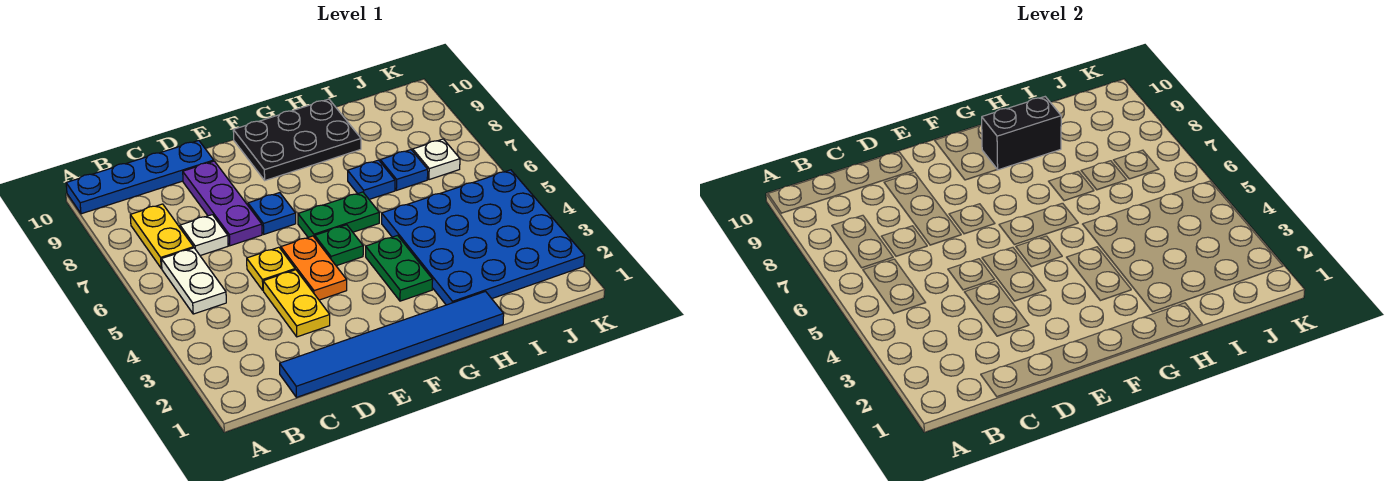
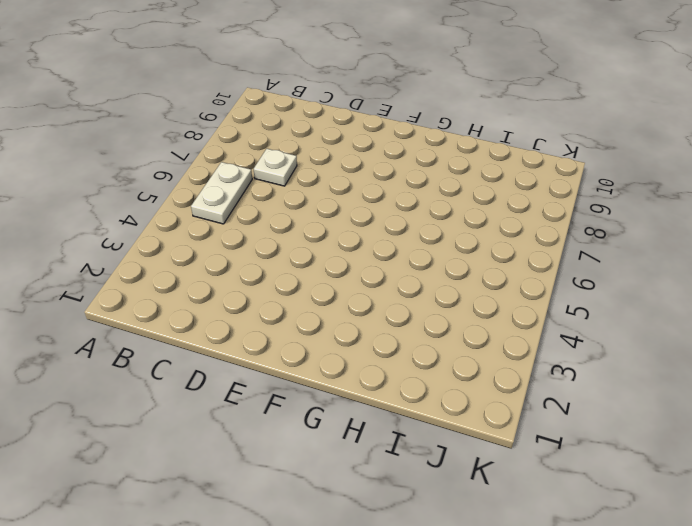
none -> blue plate A10:D10 level 1
none -> yellow plate B7:B8 level 1
none -> blue tile C1:H1 level 1

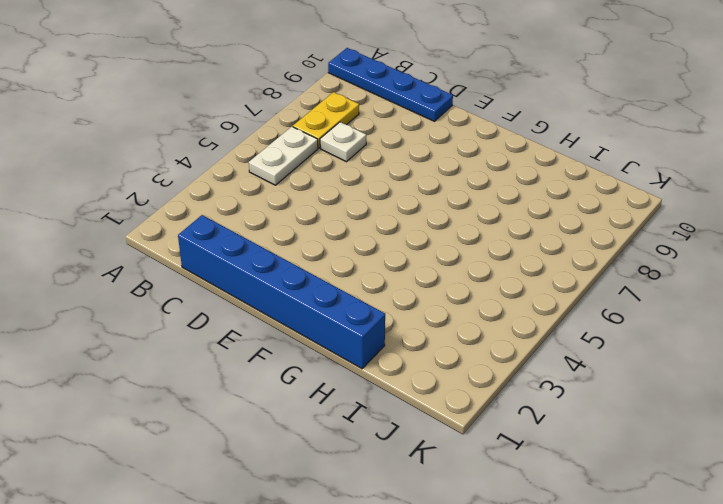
blue brick C1:H1 level 1 -> blue tile C1:H1 level 1
none -> yellow plate D3:D4 level 1
none -> yellow plate D5 level 1
none -> purple plate D7:D9 level 1

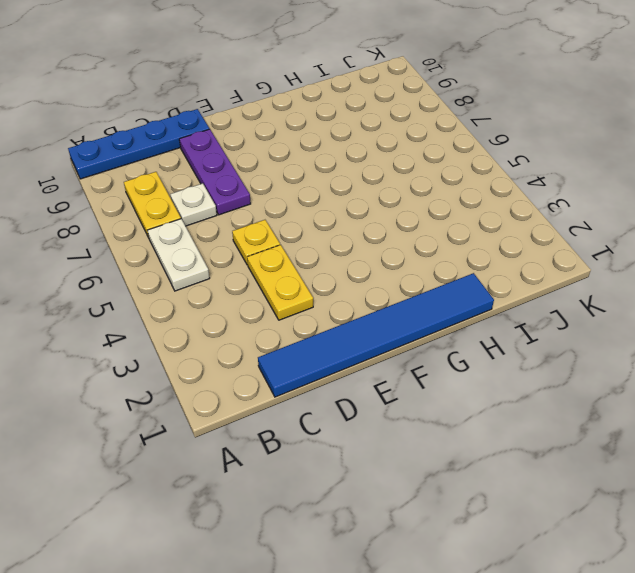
none -> orange plate E4:E5 level 1
none -> blue plate E7 level 1
none -> green plate F5 level 1

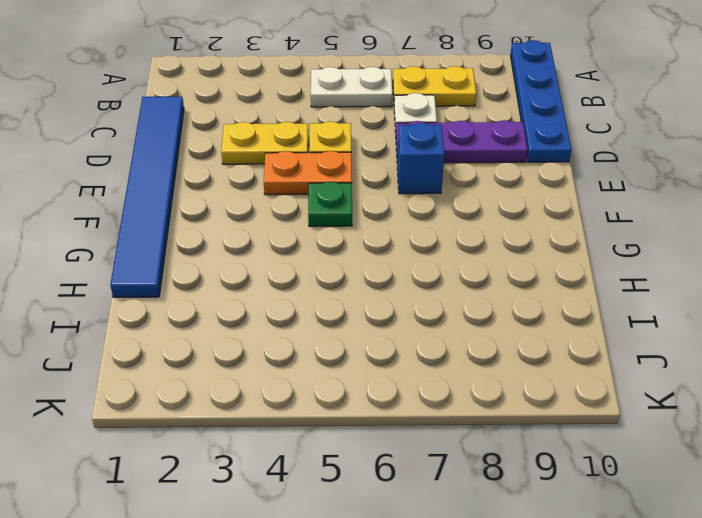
blue brick E7 level 1 -> blue plate E7 level 1
none -> green plate F6:G6 level 1
none -> black plate F9:H10 level 1
none -> green plate G3:G4 level 1

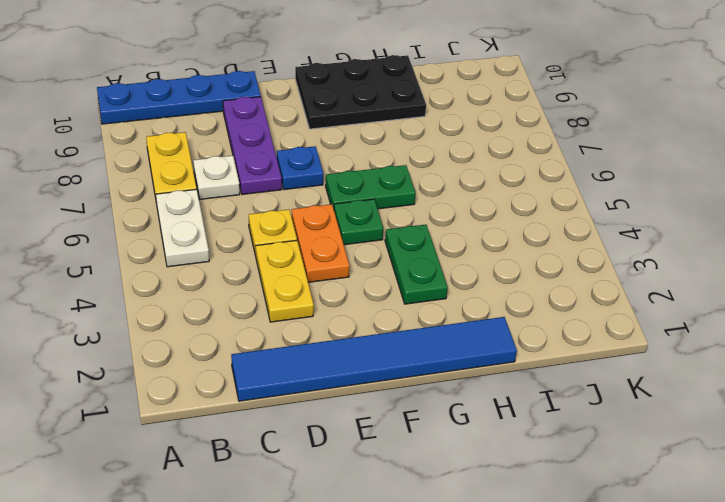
none -> blue plate H2:K5 level 1
none -> blue plate H7 level 1
none -> blue plate I7 level 1

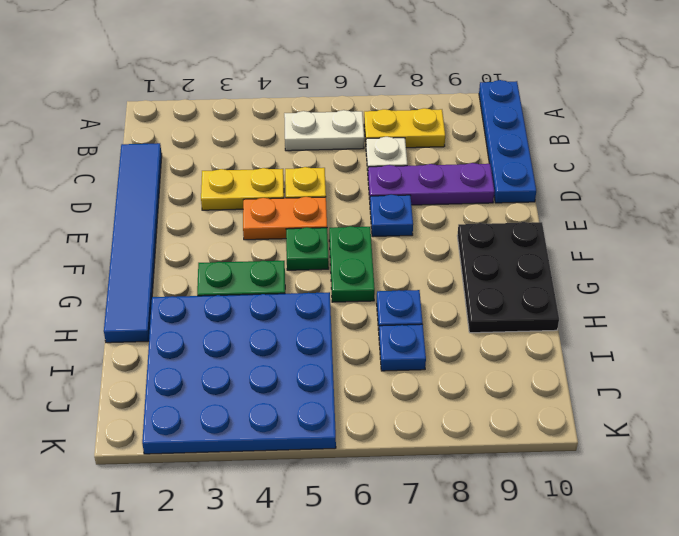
none -> white plate J7 level 1
none -> black brick G9:H9 level 2

